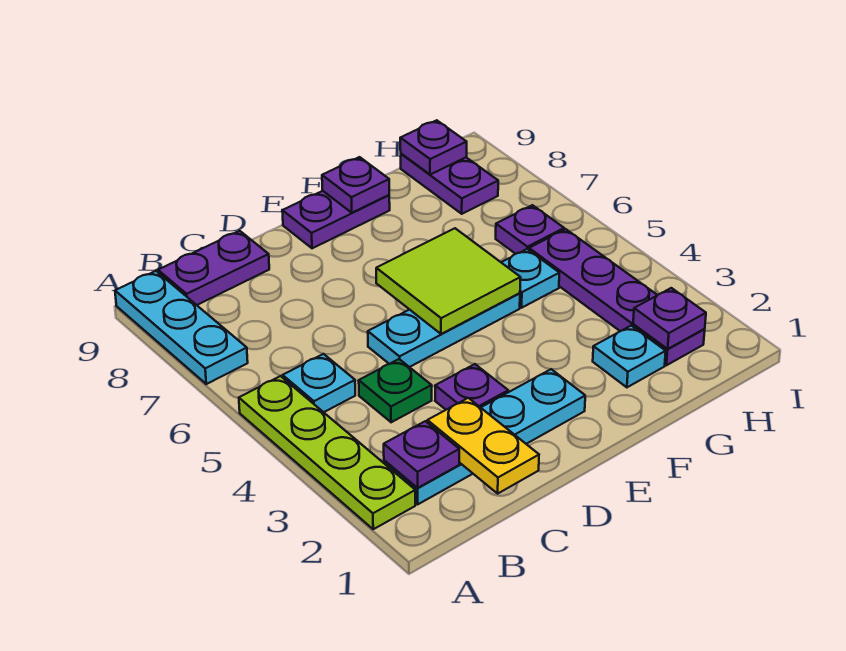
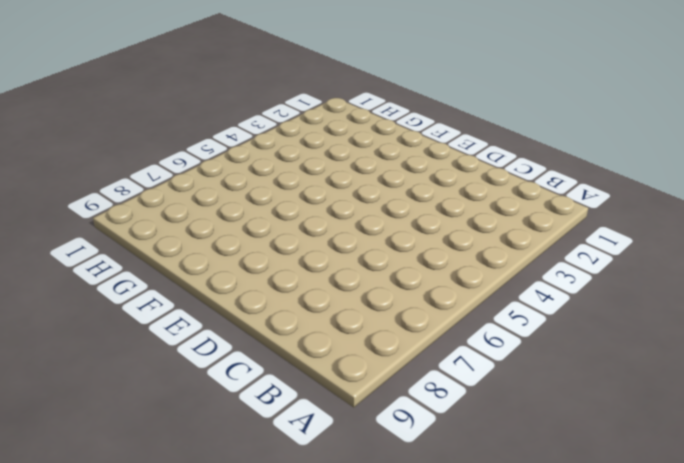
none -> lime plate A2:A5 level 1
none -> cyan plate A7:A9 level 1
none -> cyan plate B2:E2 level 1

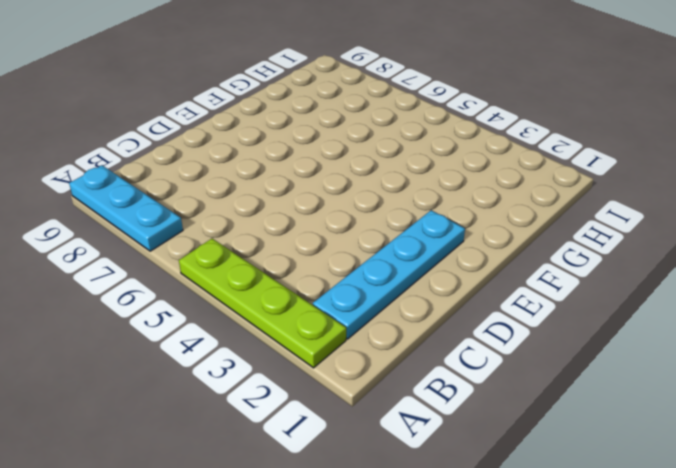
none -> cyan plate B5 level 1
none -> purple plate B9:C9 level 1
none -> green plate C4 level 1

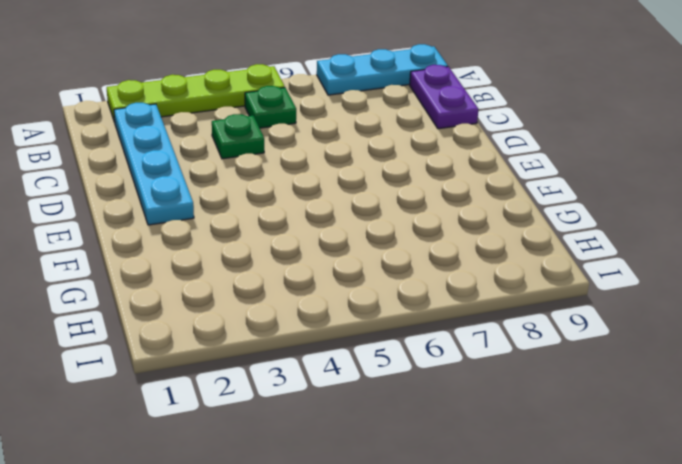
green plate B5 level 1 -> cyan plate B5 level 1
none -> purple plate D3 level 1
none -> cyan plate D5:F5 level 1
none -> purple plate E9:F9 level 1

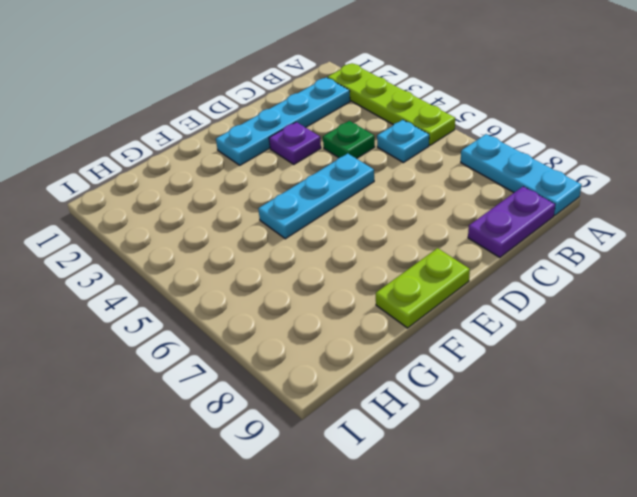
lime plate E9:F9 level 1 -> purple plate E9:F9 level 1
none -> cyan plate G2 level 1
none -> cyan plate G5 level 1
none -> purple plate H2:H5 level 1

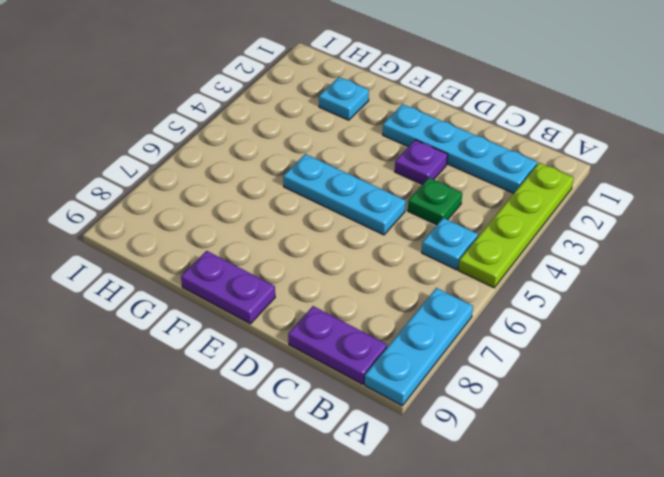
none -> cyan plate G5 level 1
none -> purple plate H2:H5 level 1
none -> purple plate H6 level 1

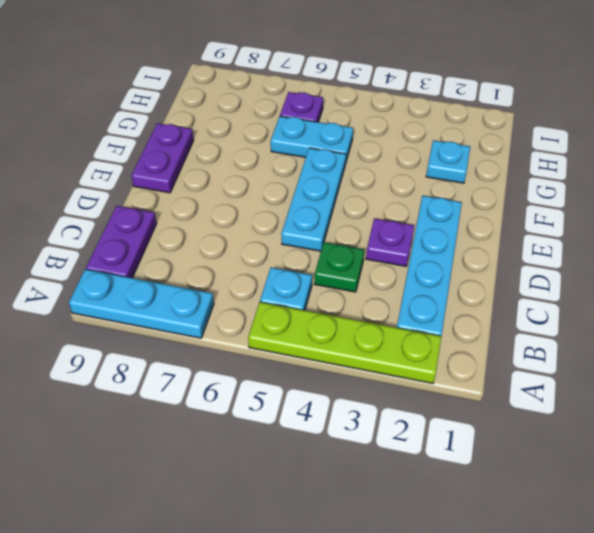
cyan plate G5:G6 level 1 -> cyan plate G5 level 1
none -> purple plate H2:H5 level 1
none -> purple plate H8:H9 level 1
none -> purple plate B2 level 2

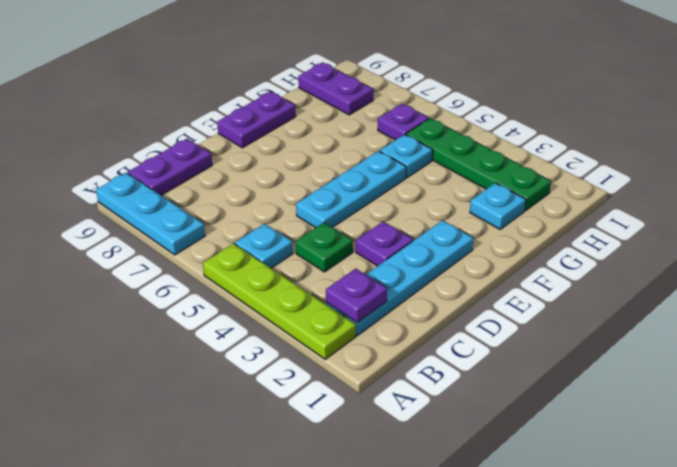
green plate H2:H5 level 1 -> purple plate H2:H5 level 1
none -> yellow plate C1:C2 level 2
none -> lime tile E5:F6 level 2
none -> purple plate F9 level 2

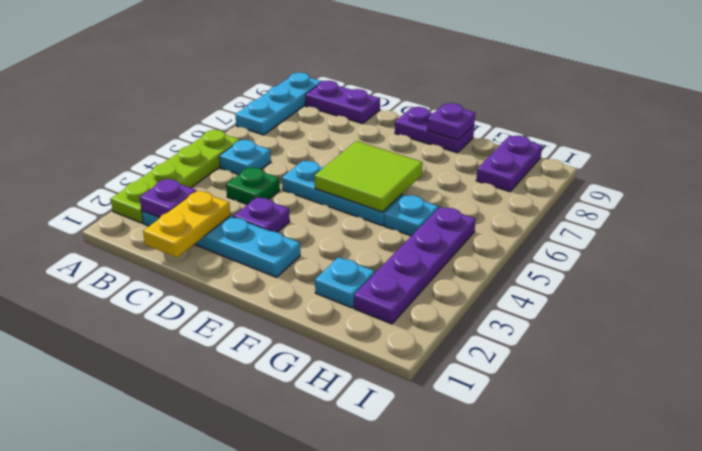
none -> purple plate H6 level 1
none -> purple plate H2 level 2
none -> purple plate H9 level 2

